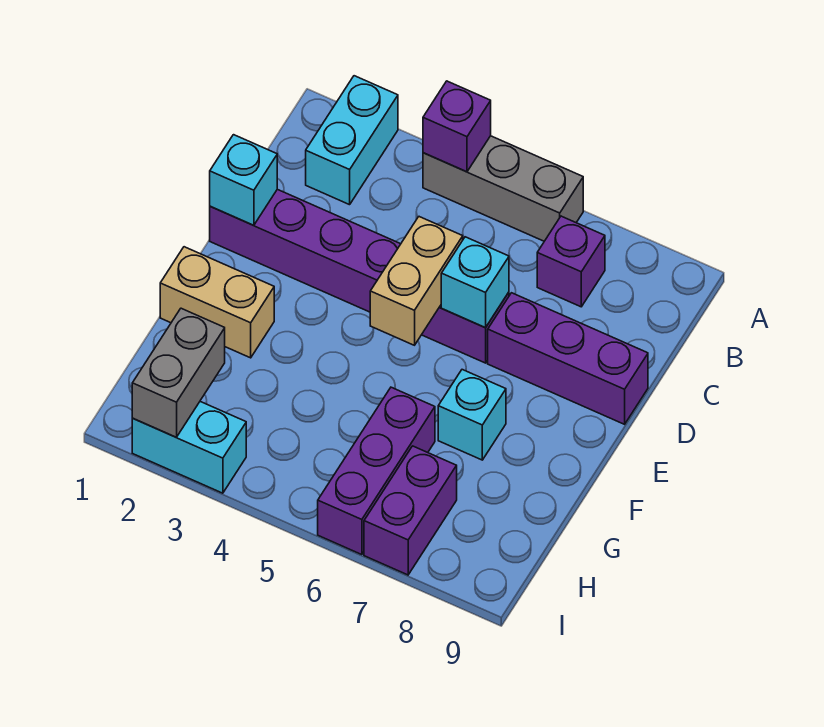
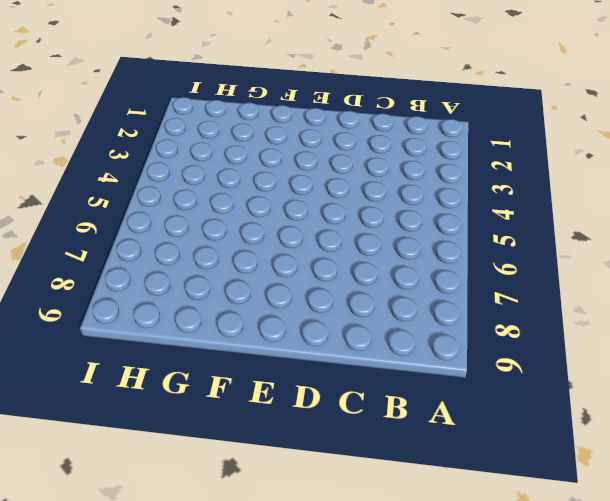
none -> cyan brick A2:B2 level 1
none -> grey brick A4:A6 level 1
none -> purple brick B7 level 1

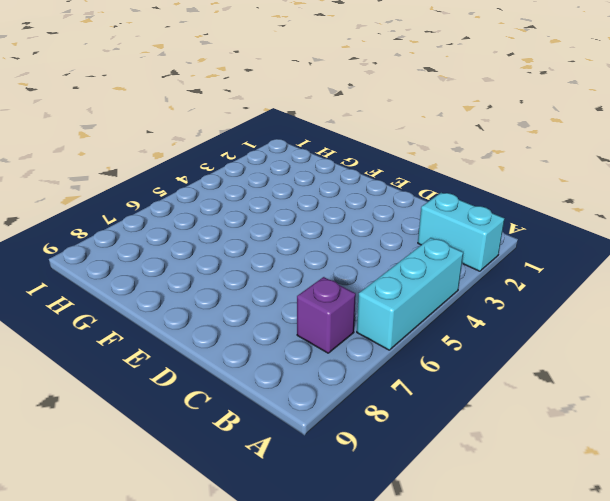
cyan brick A4:A6 level 1 -> grey brick A4:A6 level 1
none -> purple brick D1:D6 level 1
none -> purple brick D7:D9 level 1
none -> tan brick F1:F2 level 1

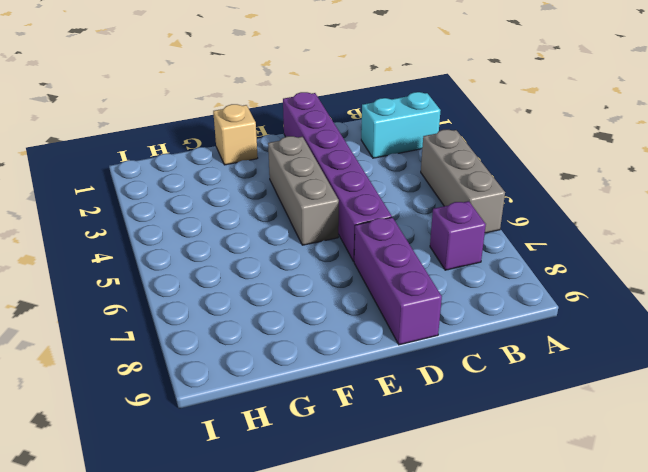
grey brick E3:E5 level 1 -> none
tan brick F1 level 1 -> tan brick F1:F2 level 1
none -> cyan brick F7 level 1
none -> purple brick G6:I6 level 1
none -> purple brick H7:I7 level 1

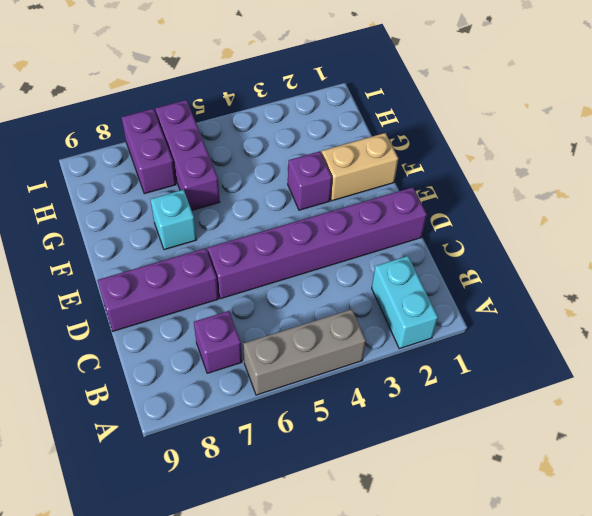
purple brick F3 level 1 -> purple brick A4 level 2
none -> cyan brick I2:I3 level 1
none -> cyan brick D1 level 2
none -> tan brick D5:E5 level 2

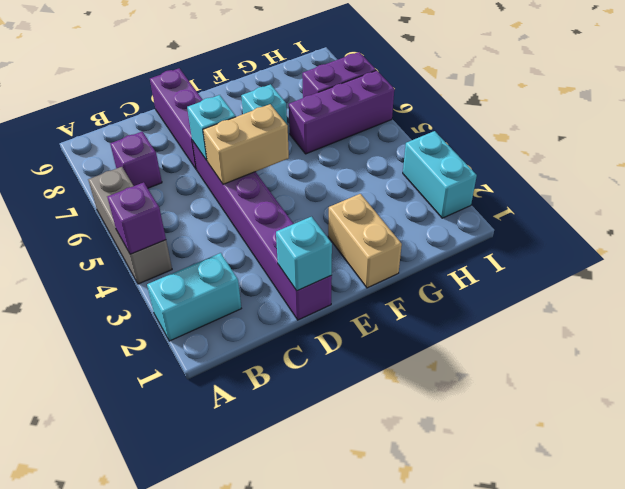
none -> grey brick H2:I2 level 2

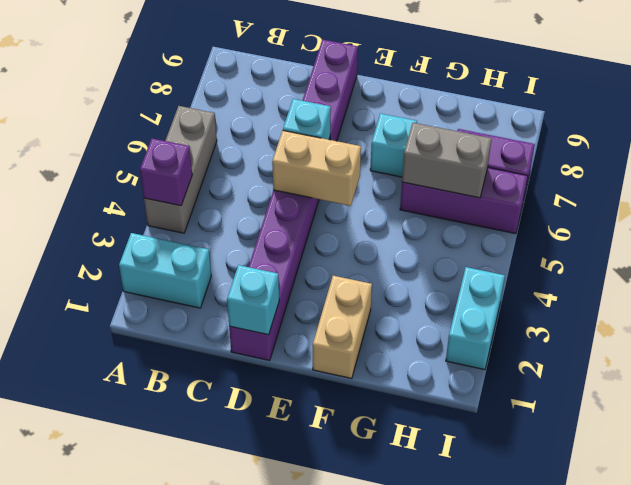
grey brick G6:H6 level 2 -> grey brick H2:I2 level 2
none -> purple brick B7 level 1

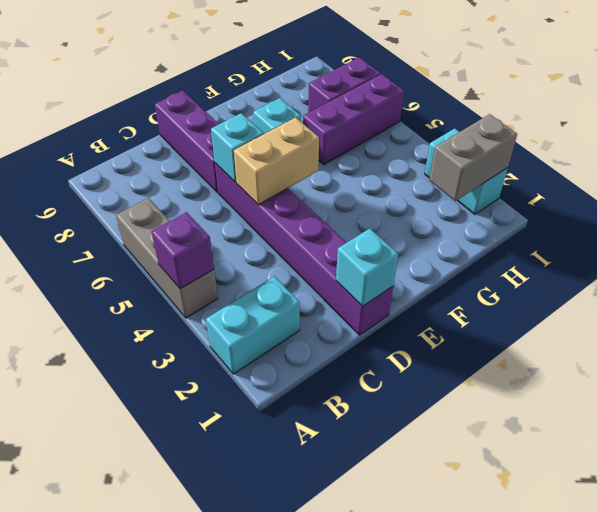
none -> purple brick B7 level 1
none -> tan brick F1:F2 level 1

